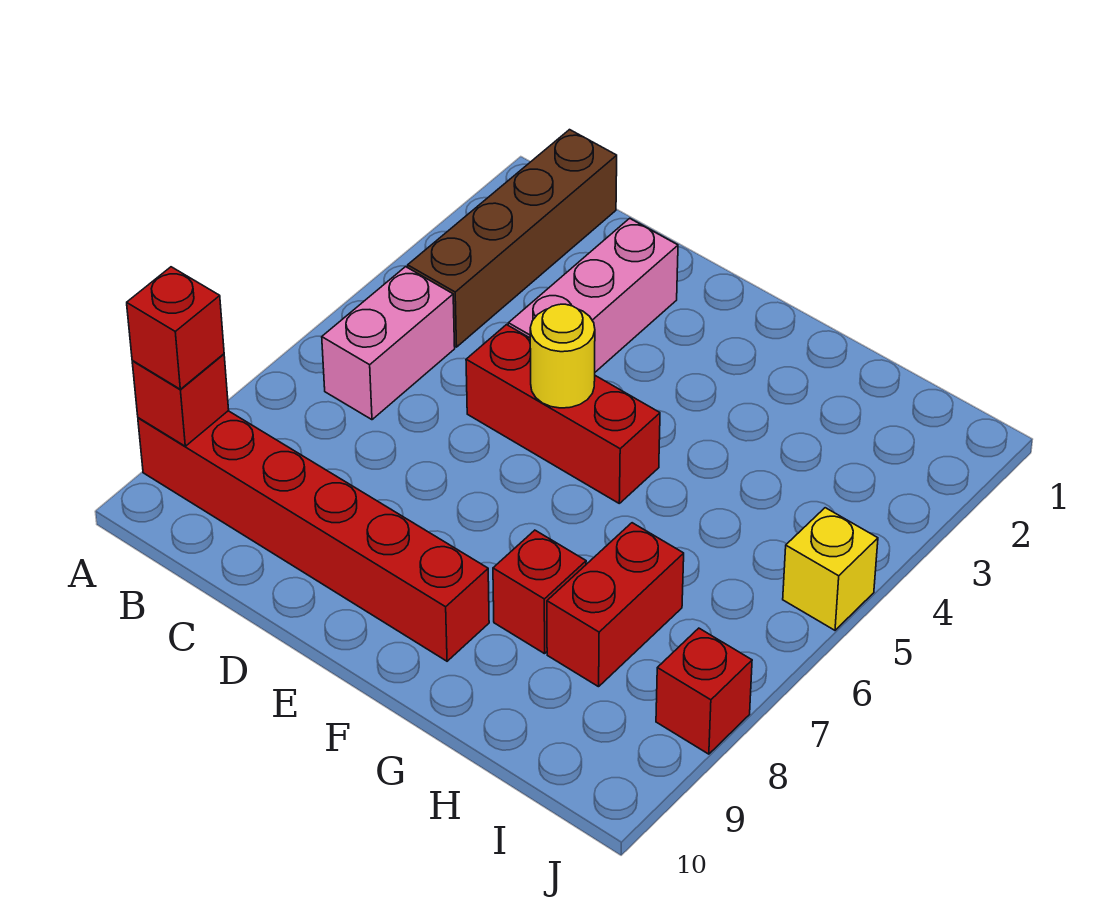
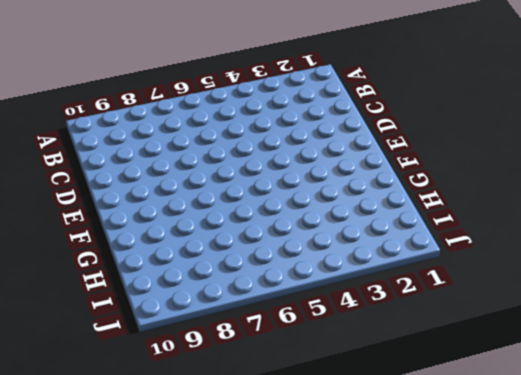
none -> red brick A9:F9 level 1
none -> brown brick B1:B4 level 1
none -> pink brick B5:B6 level 1

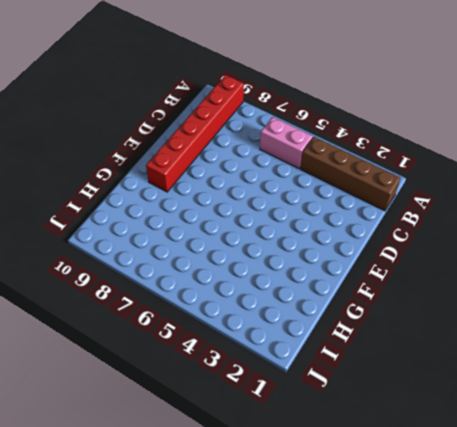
none -> pink brick D2:D4 level 1
none -> red brick D5:F5 level 1
none -> red brick G8 level 1

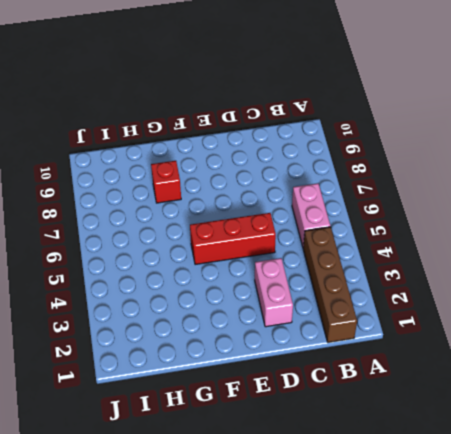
pink brick D2:D3 level 1 -> pink brick D2:D4 level 1
none -> red brick A9:F9 level 1
none -> red brick H7:H8 level 1
none -> yellow brick J5 level 1

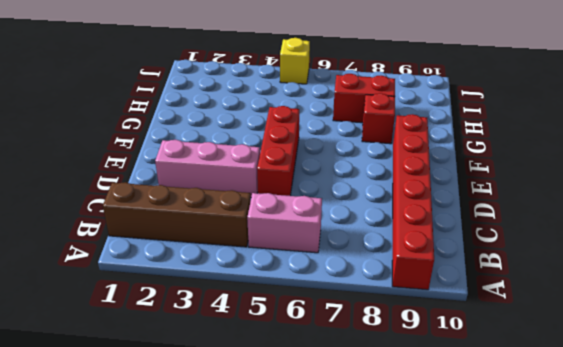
none -> red brick J8 level 1
none -> red brick A9 level 2
none -> yellow round brick E5 level 2

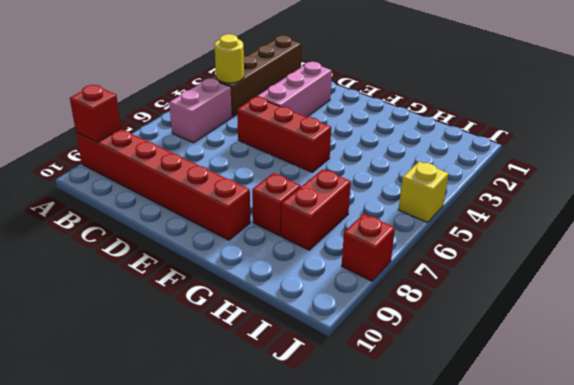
yellow round brick B4 level 2 -> yellow round brick E5 level 2
none -> red brick A9 level 3

